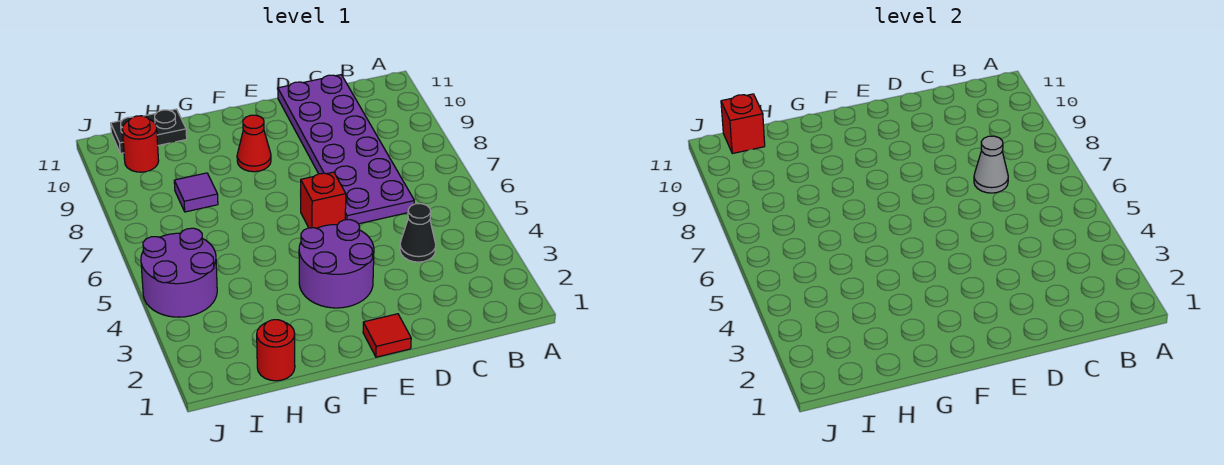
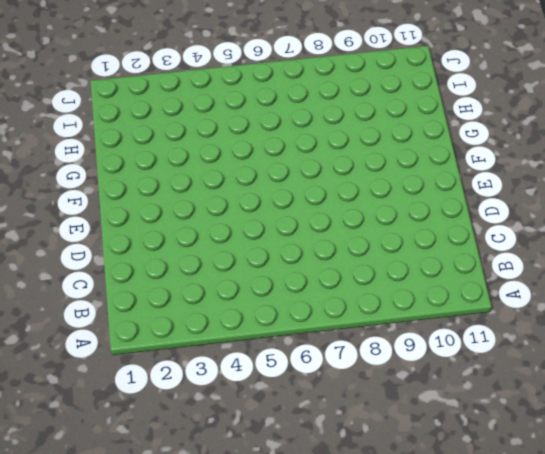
none -> black cone C4 level 1
none -> purple plate C6:D11 level 1
none -> red tile E1 level 1

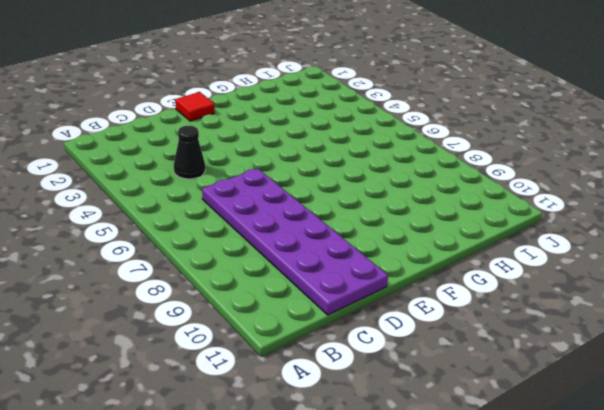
none -> purple round brick E3:F4 level 1
none -> red brick E6 level 1
none -> red cone F9 level 1

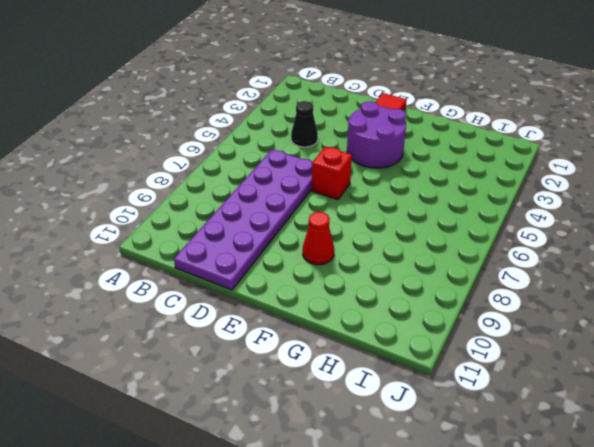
none -> red round brick H1 level 1
none -> purple tile H8 level 1
none -> black plate H11:I11 level 1

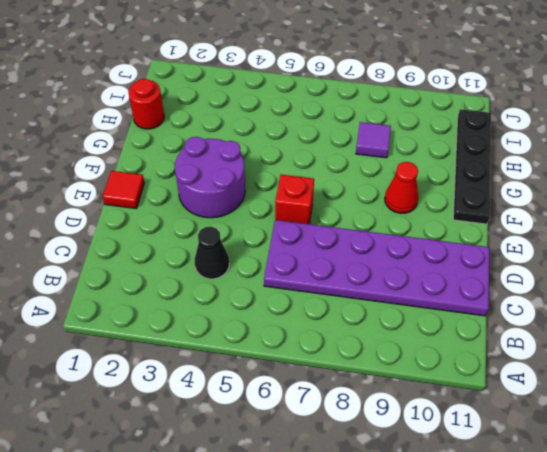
black plate F11:I11 level 1 -> black plate H11:I11 level 1
none -> purple round brick I4:J5 level 1
none -> red round brick I10 level 1
none -> grey cone C7 level 2

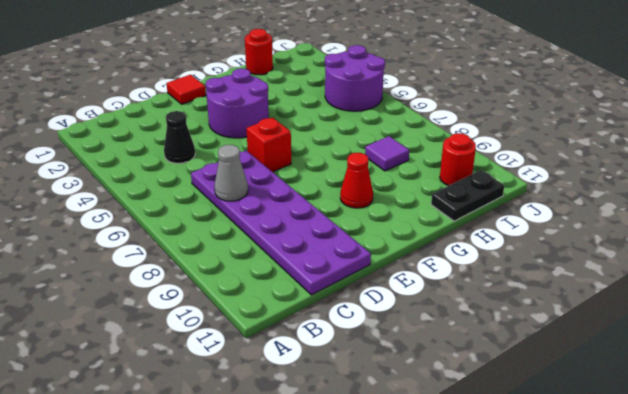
none -> red brick I11 level 2

